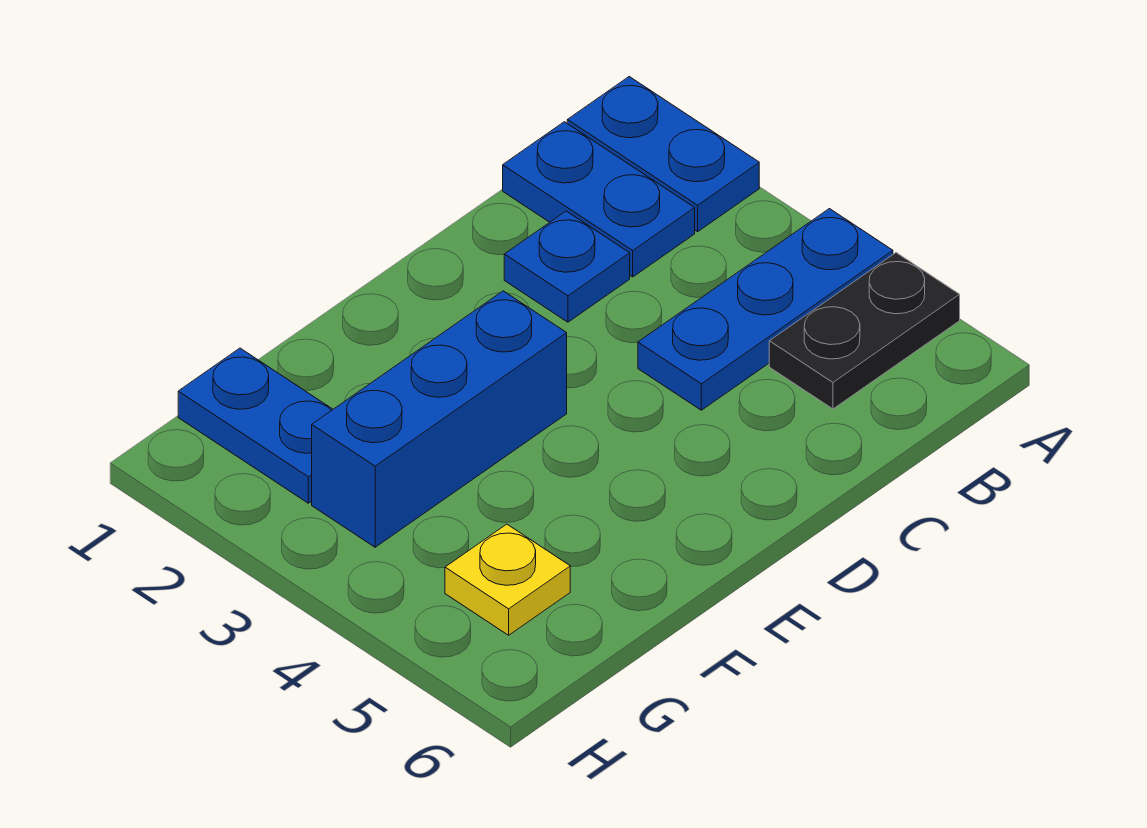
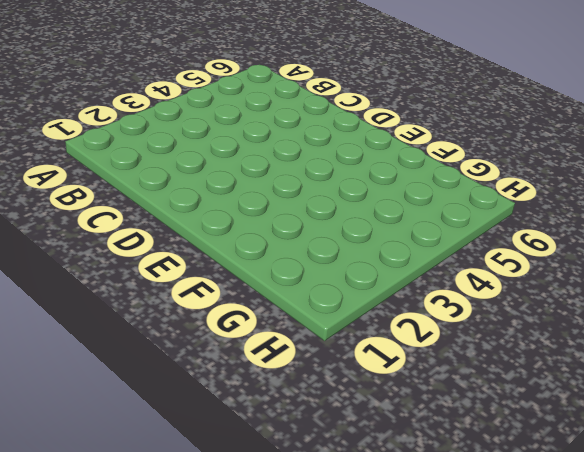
none -> blue plate A1:A2 level 1
none -> blue plate A4:C4 level 1

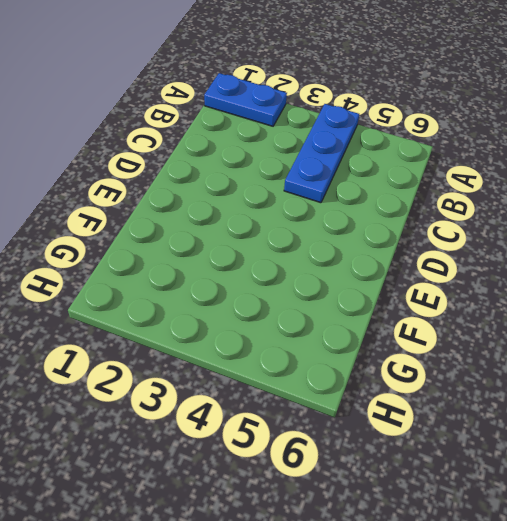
none -> black plate A5:B5 level 1
none -> blue plate B1:B2 level 1

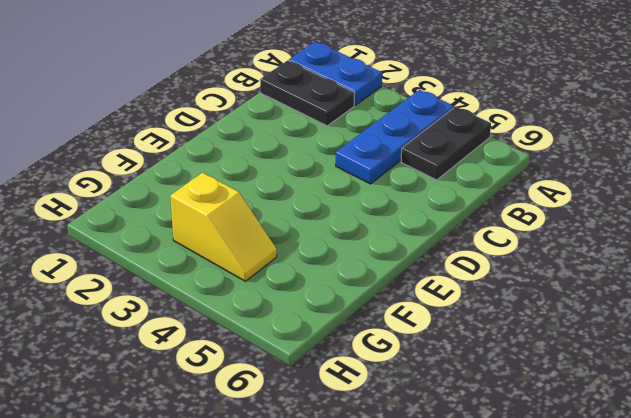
black plate B1:B2 level 1 -> blue plate B1:B2 level 1
yellow slope G3:G4 level 1 top 3 -> blue brick E3:G3 level 1
none -> blue plate C2 level 1
none -> blue plate G1:G2 level 1

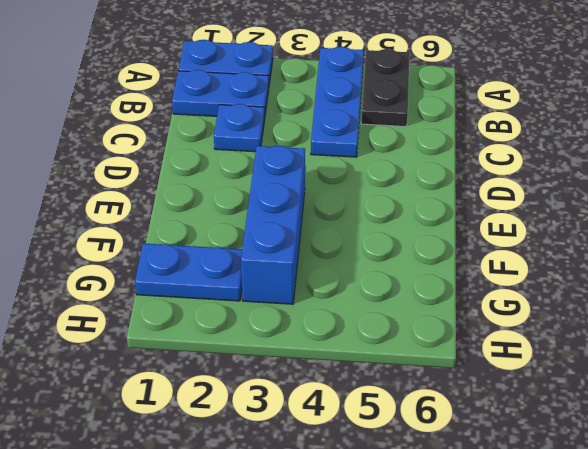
none -> yellow plate G5 level 1

